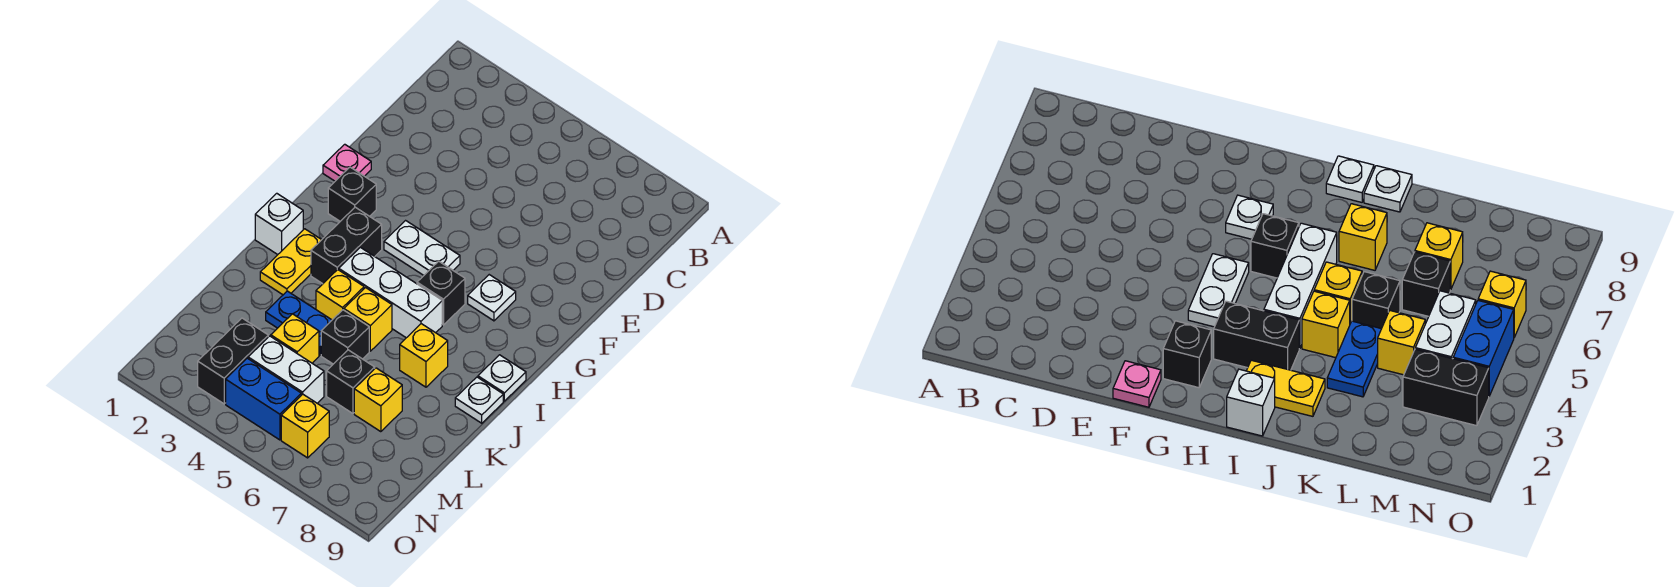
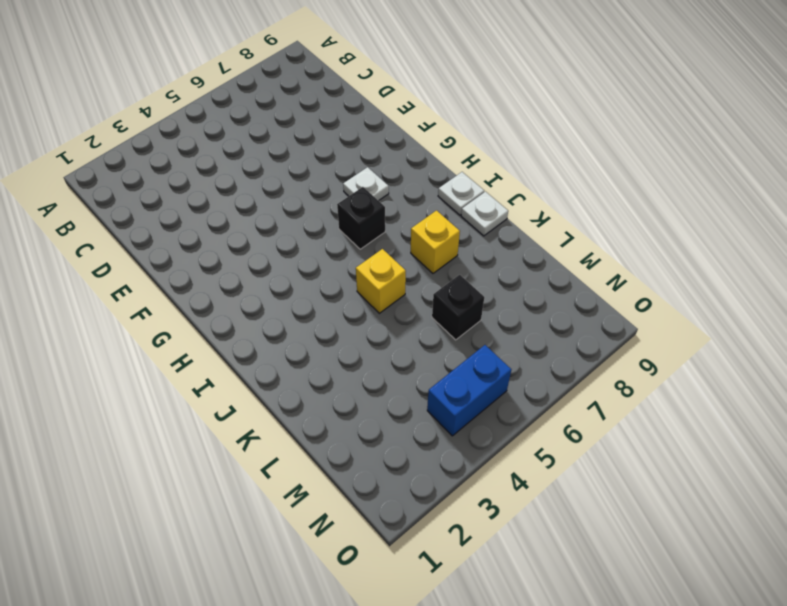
none -> pink plate F1 level 1
none -> black brick G2 level 1
none -> white plate G4:G5 level 1

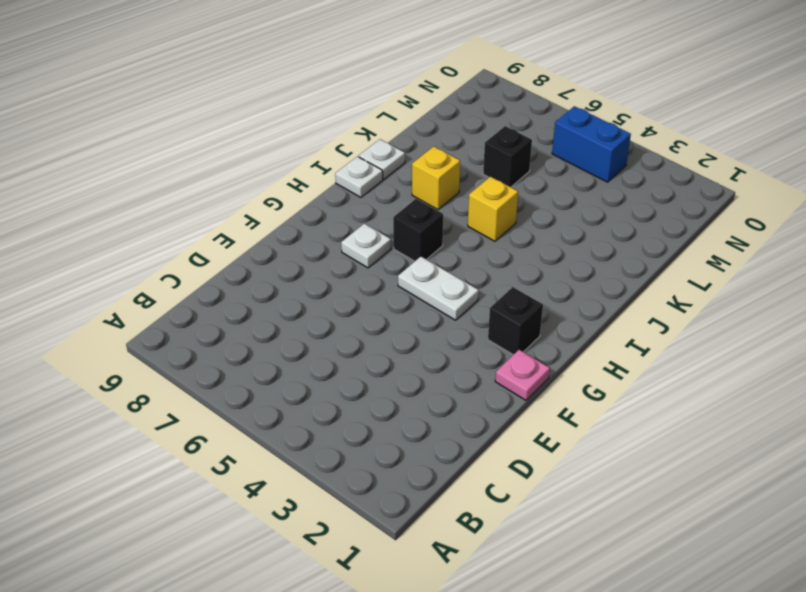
none -> black brick H3:I3 level 1
none -> white brick I1 level 1
none -> yellow plate I2:J2 level 1

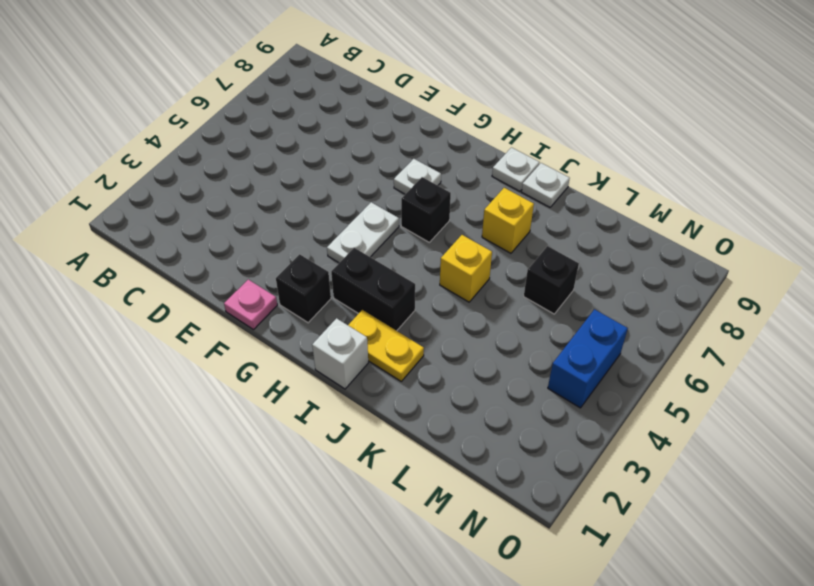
none -> white brick I4:I6 level 1
none -> yellow brick J4 level 1
none -> blue plate K3:K4 level 1

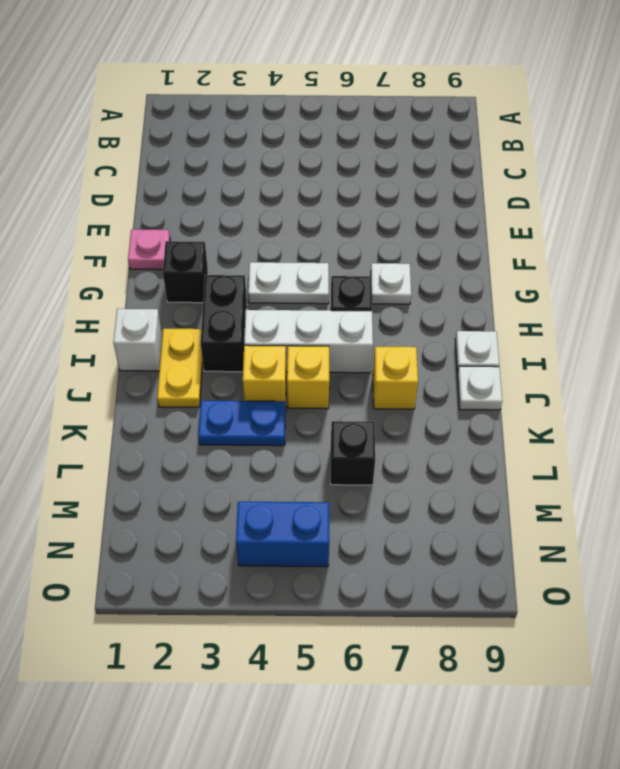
none -> black brick K5 level 1
none -> yellow brick L4 level 1
none -> yellow brick L7 level 1

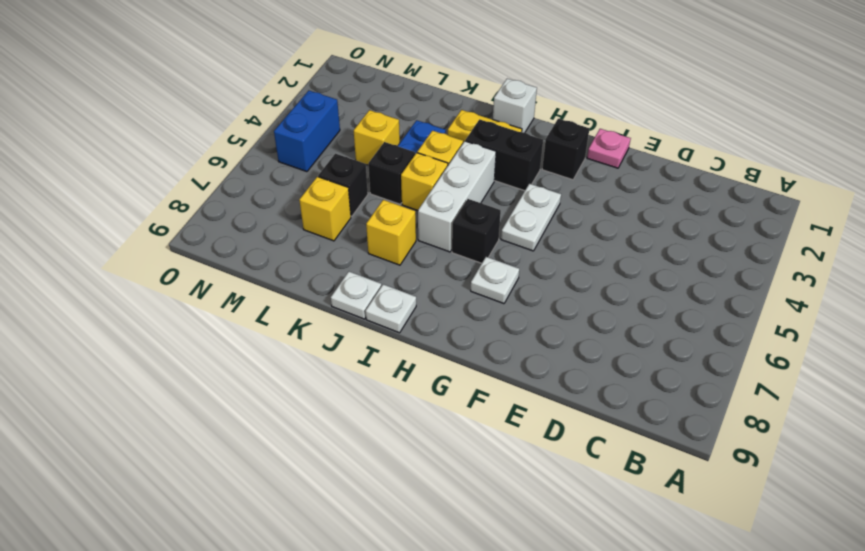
none -> black brick M3:N3 level 1
none -> white brick M4:M5 level 1
none -> yellow brick N6 level 1

